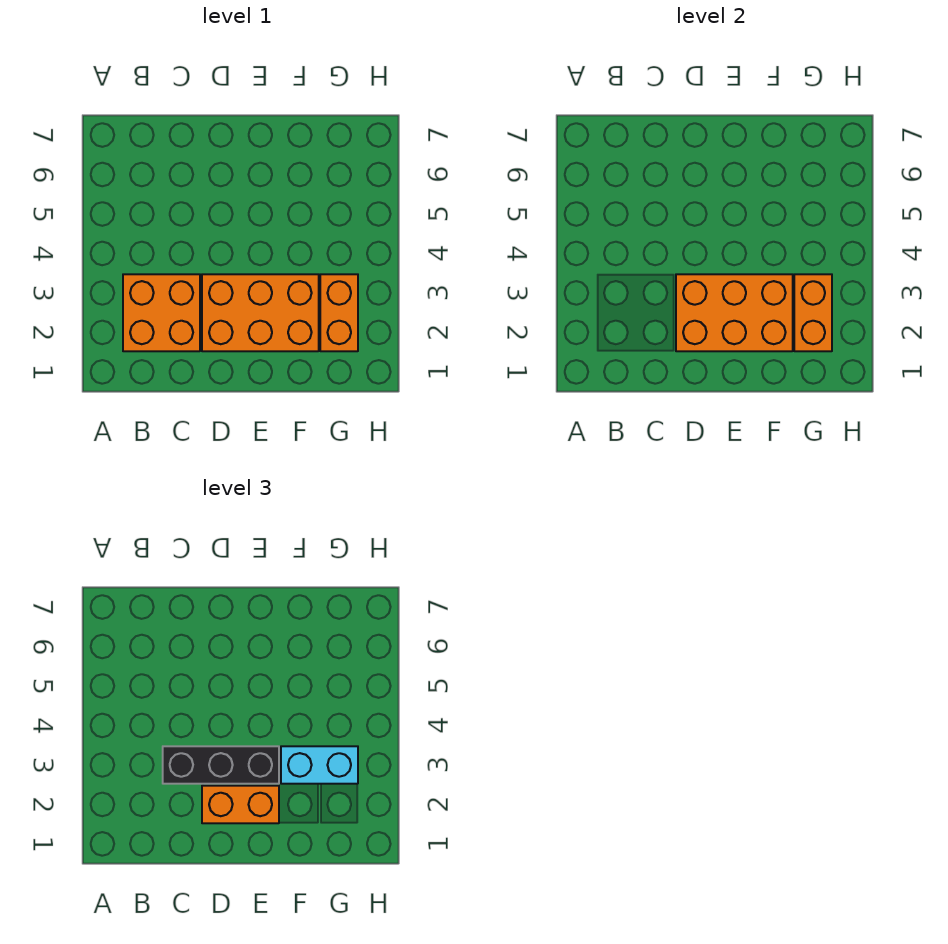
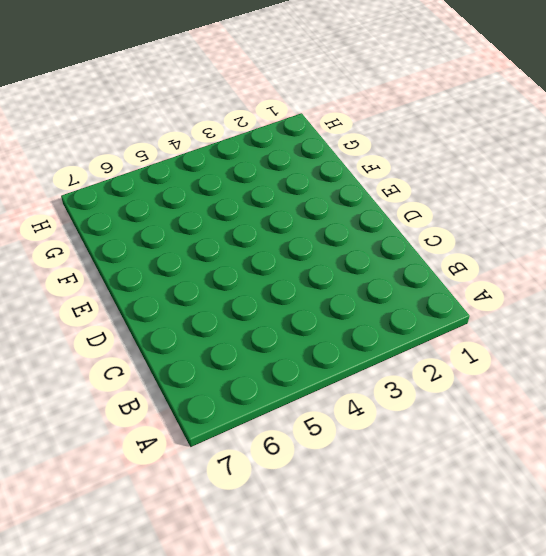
none -> orange brick B2:C3 level 1
none -> orange brick D2:F3 level 1

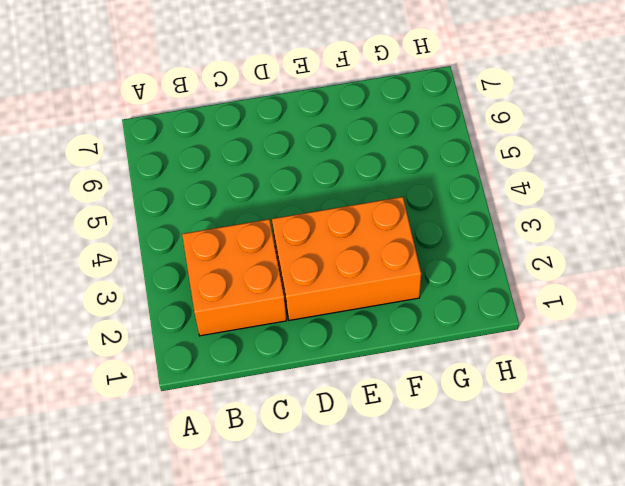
none -> orange brick G2:G3 level 1
none -> orange brick D2:F3 level 2

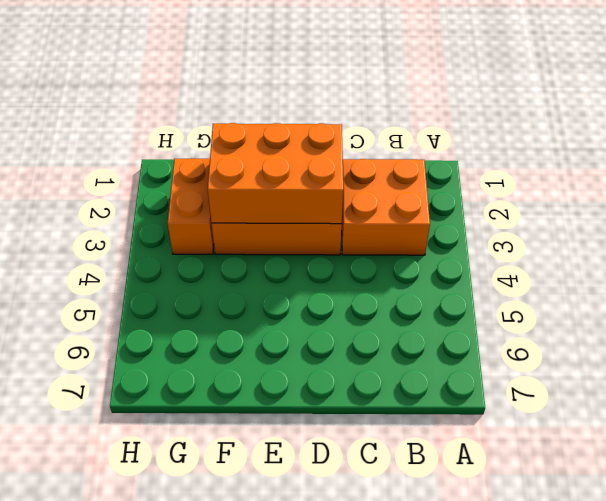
none -> orange brick G2:G3 level 2
none -> black brick C3:E3 level 3

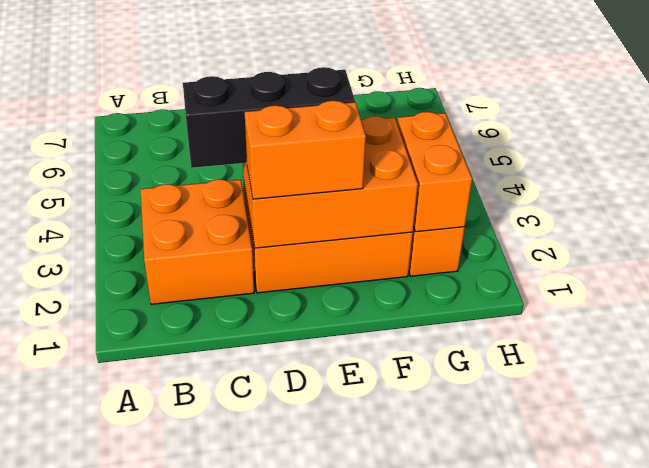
none -> cyan brick F3:G3 level 3

